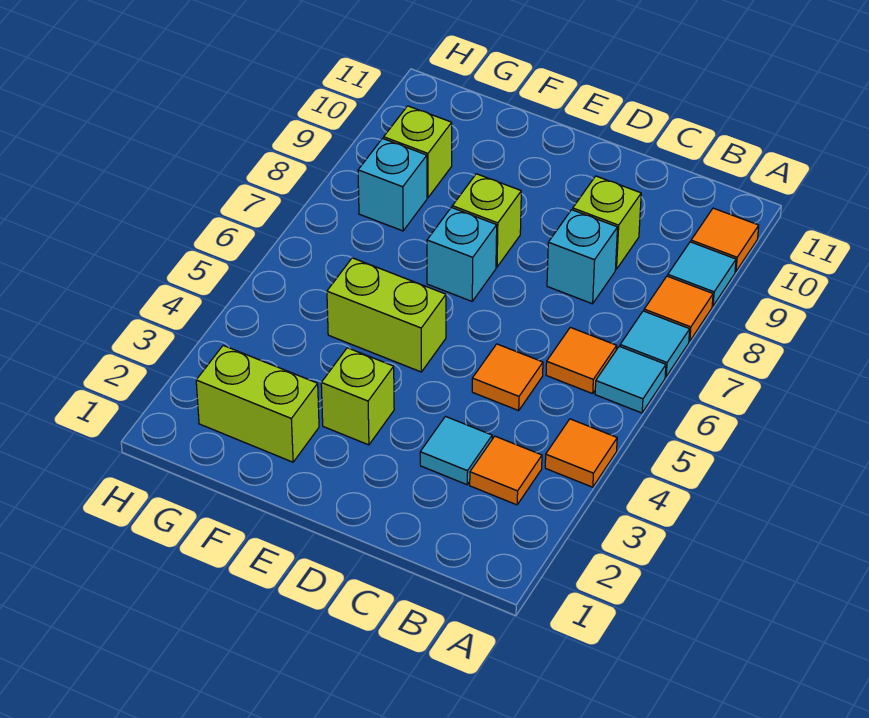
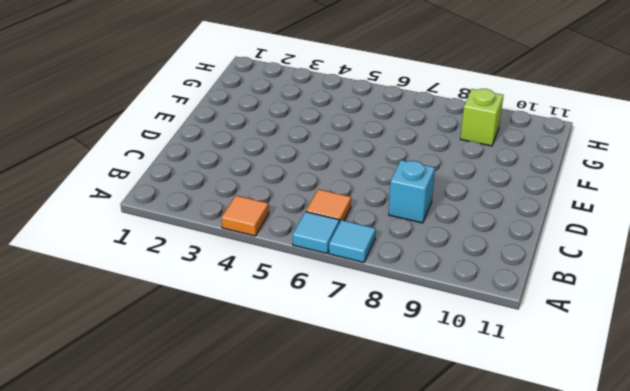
none -> orange tile A8 level 1
none -> cyan tile A9 level 1
none -> orange tile A10 level 1

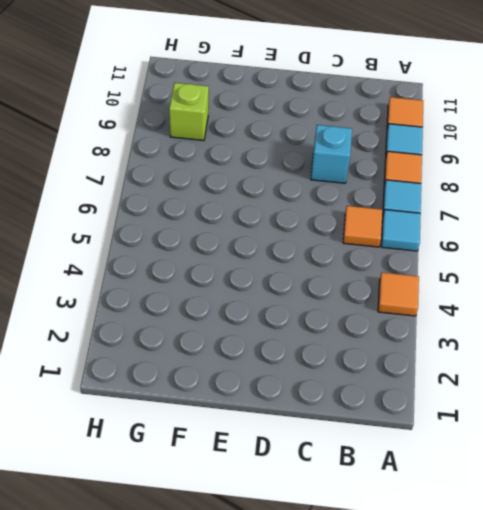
none -> orange tile B3 level 1
none -> cyan tile C3 level 1
none -> orange tile C5 level 1

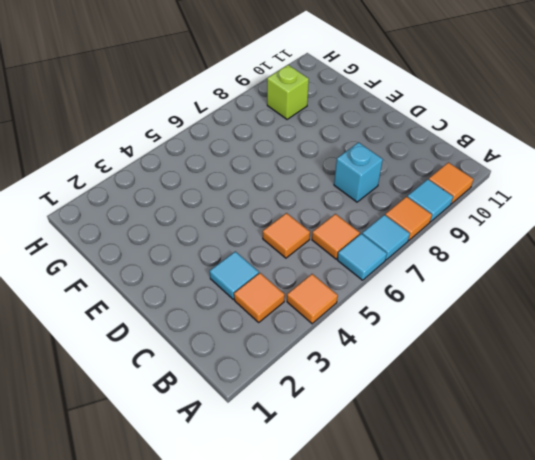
none -> lime brick C9 level 1
none -> lime brick E3 level 1
none -> lime brick E5:F5 level 1

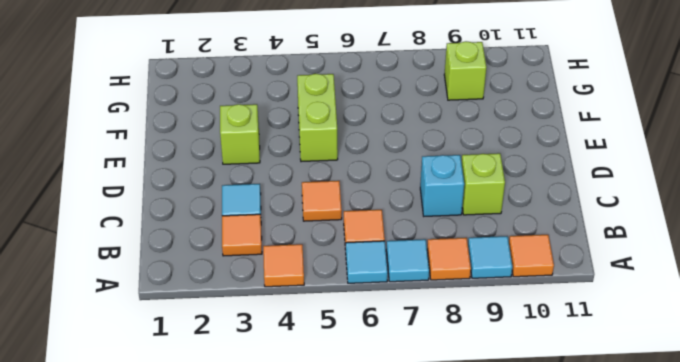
none -> cyan brick E7 level 1
none -> lime brick E8 level 1
none -> lime brick F2:G2 level 1

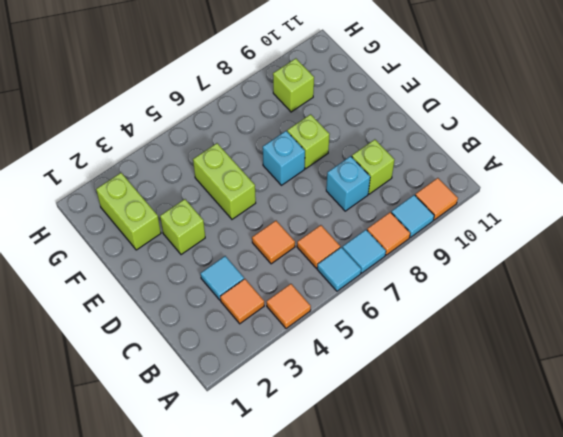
none -> cyan brick G8 level 1

